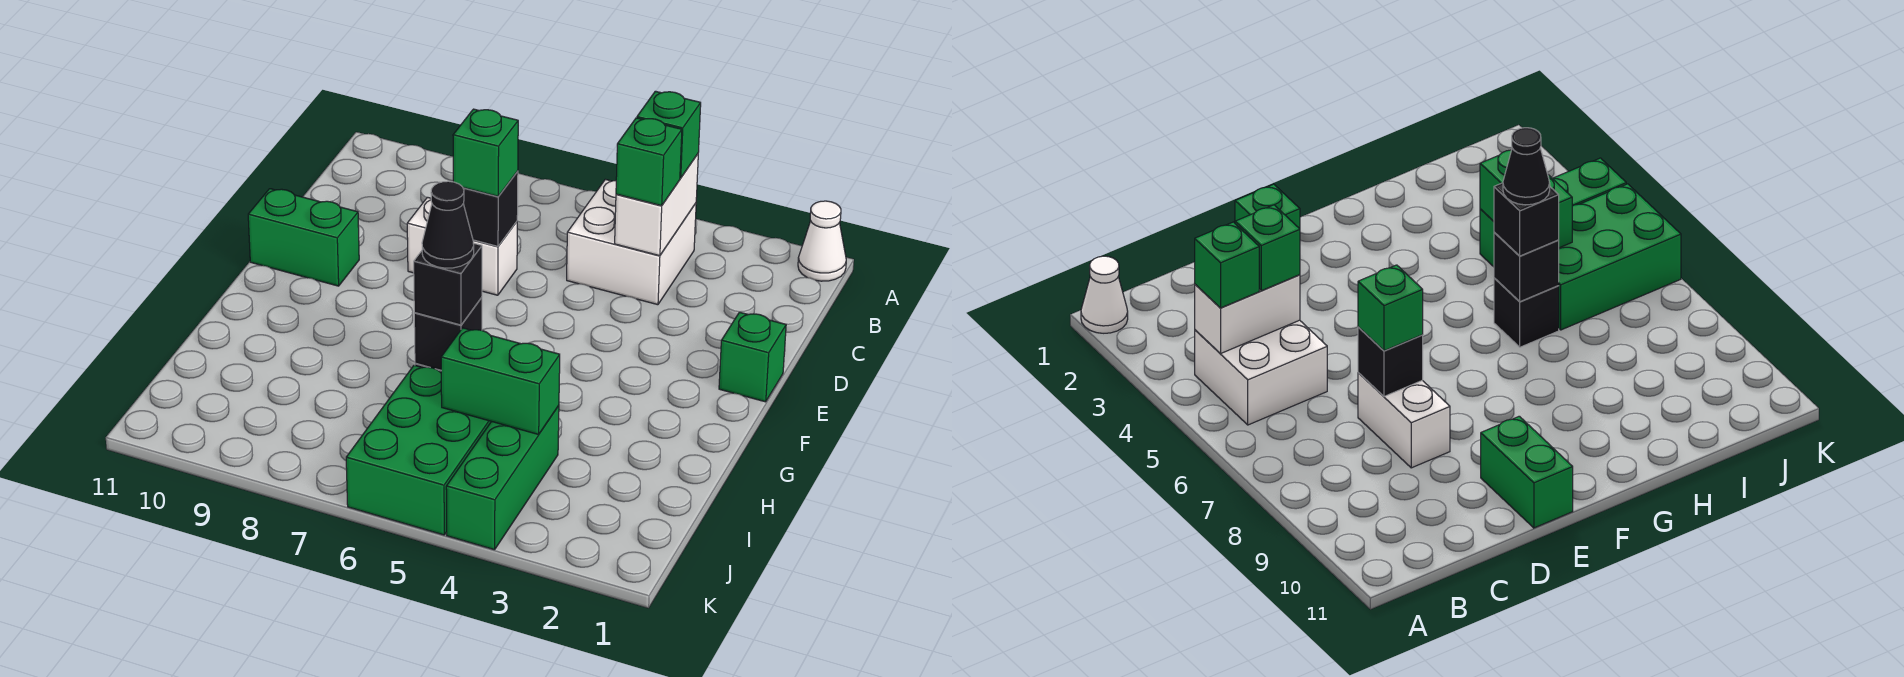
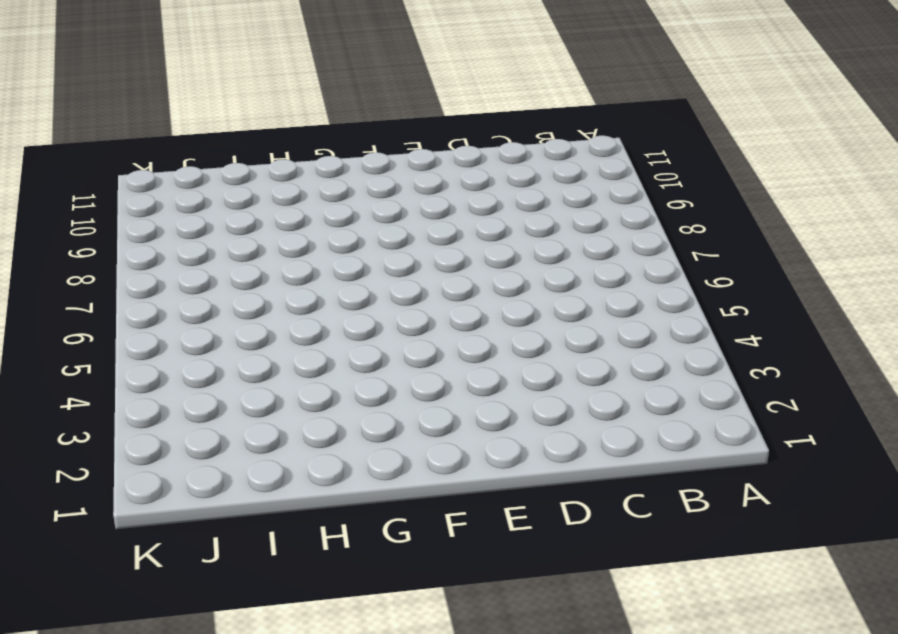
none -> white cone A1 level 1
none -> white brick B4:C5 level 1
none -> white brick D7:D8 level 1

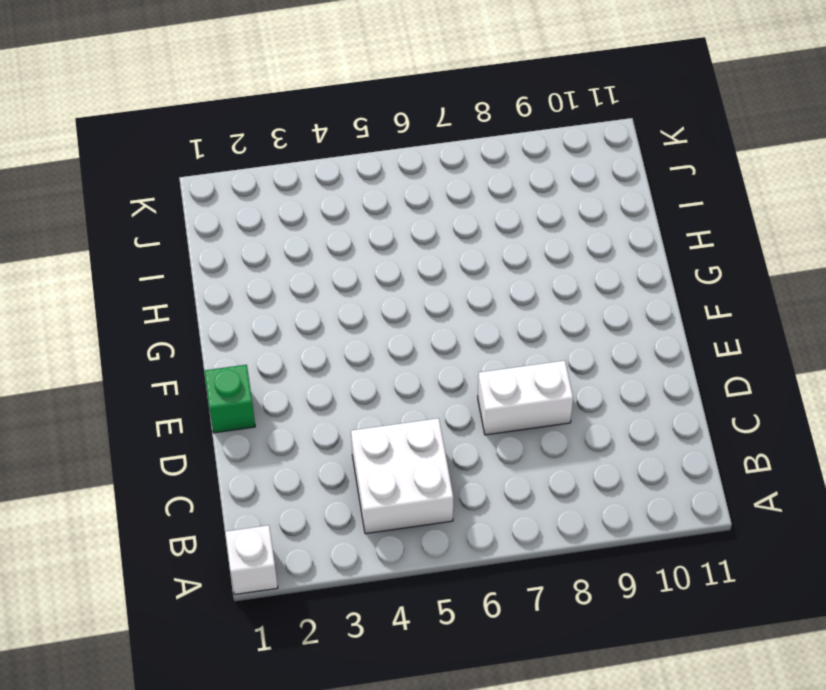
white brick A1 level 1 -> white cone A1 level 1
none -> green brick E10:E11 level 1
none -> black brick H6 level 1
none -> green brick I4:K4 level 1

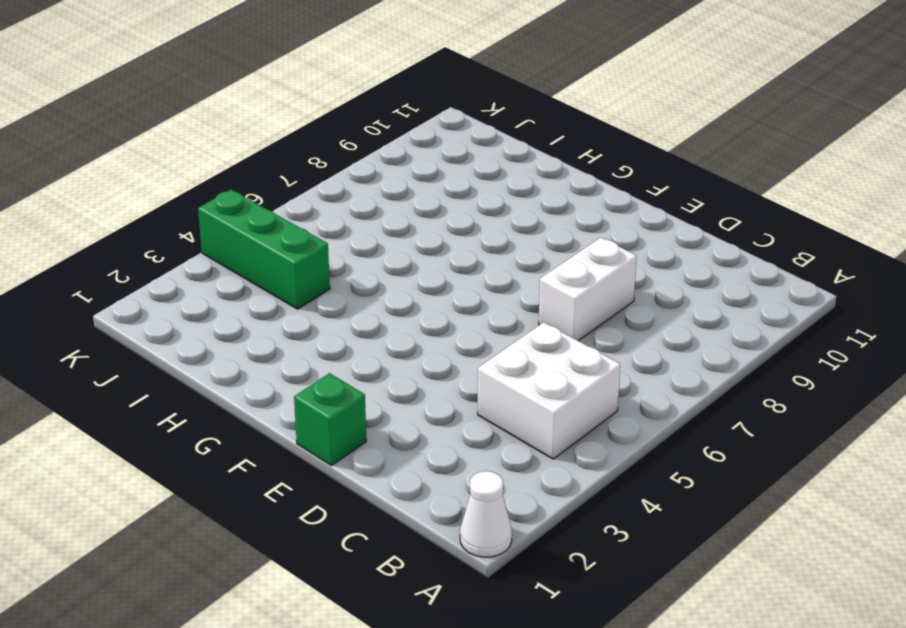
none -> green brick E10:E11 level 1
none -> black brick H6 level 1
none -> green brick I5:K6 level 1

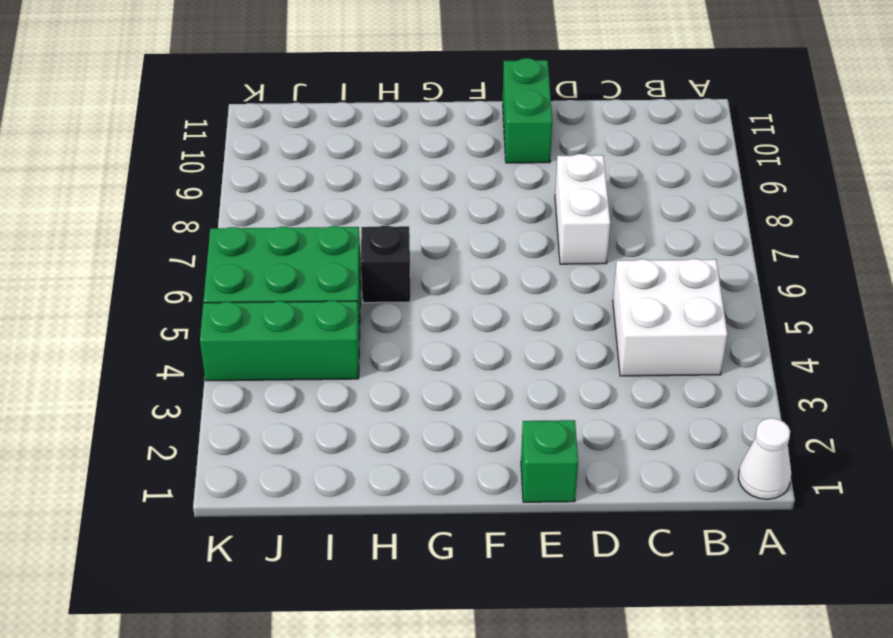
none -> white brick B4:C4 level 2
none -> black brick D7 level 2
none -> black brick H6 level 2

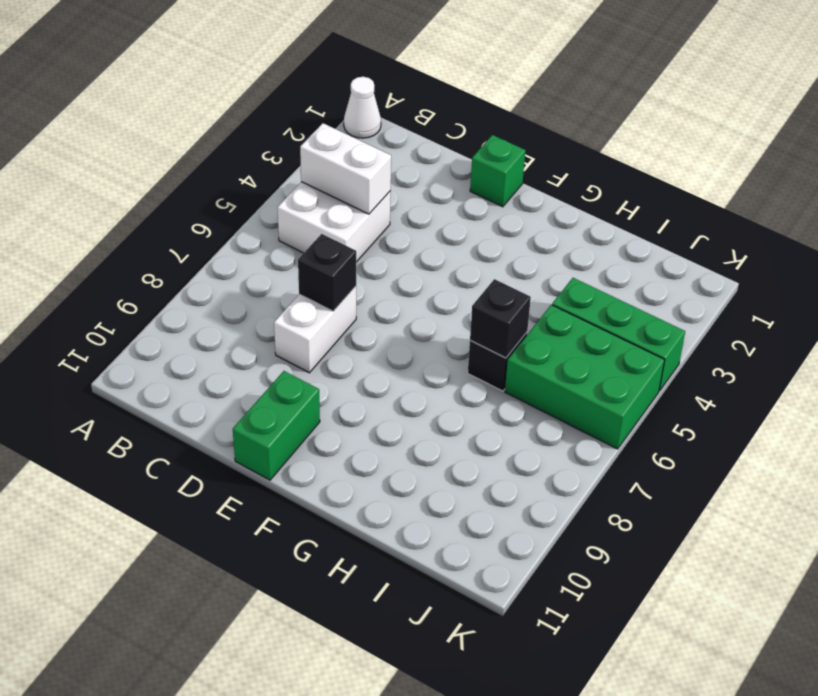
none -> green brick I4:I5 level 2
none -> green brick B4 level 3
none -> green brick C4 level 3

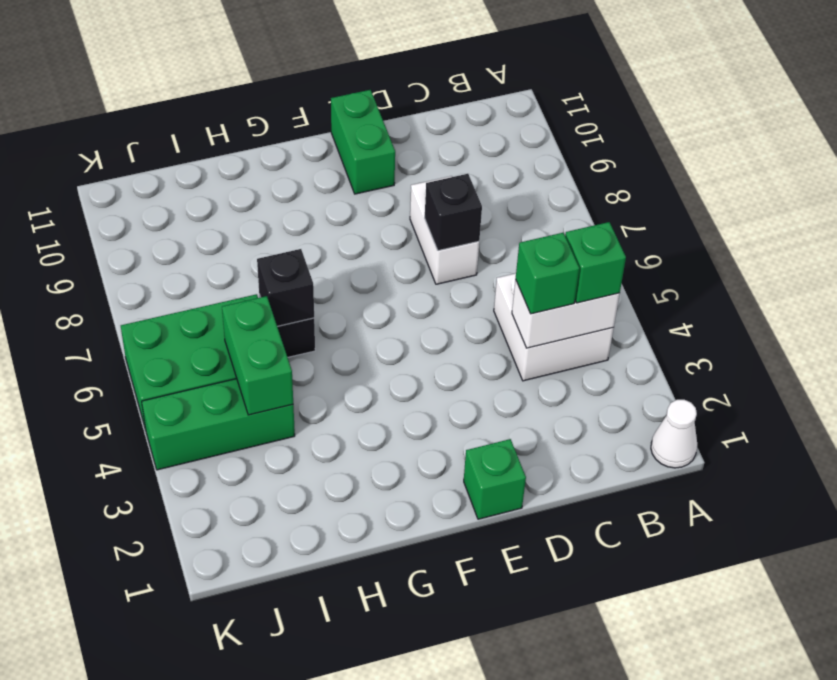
none -> green brick D7 level 3
none -> black brick H6 level 3
none -> black cone H6 level 4

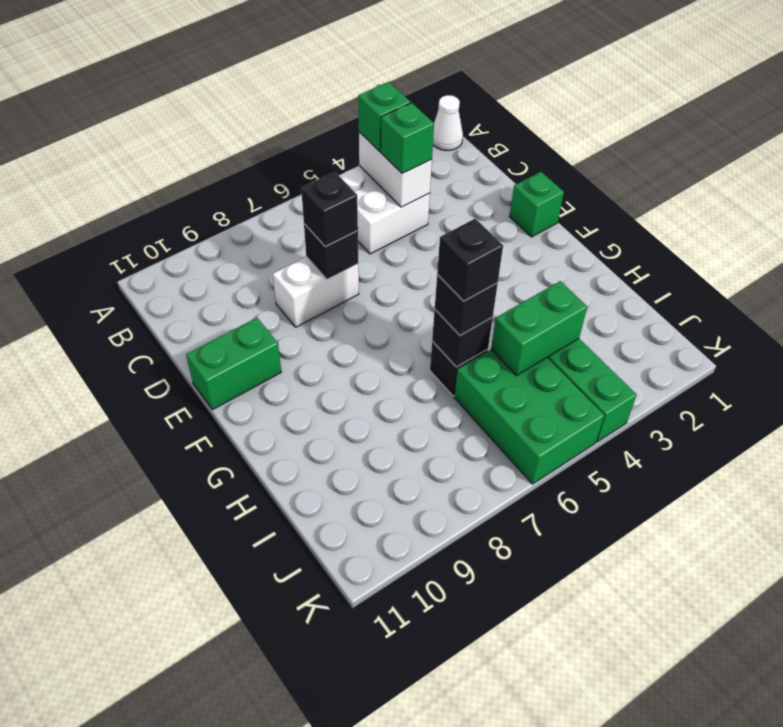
black brick D7 level 3 -> green brick D7 level 3
black brick H6 level 4 -> black cone H6 level 4

